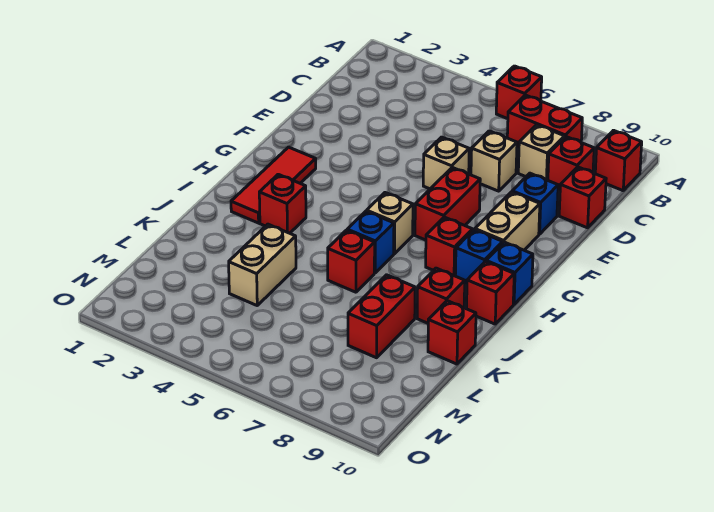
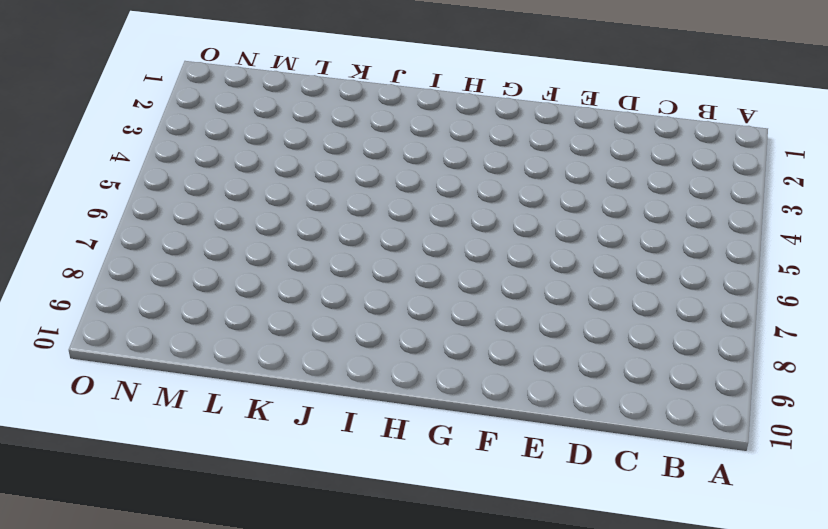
none -> red brick A6 level 1
none -> red brick B7:B8 level 1
none -> red brick B10 level 1

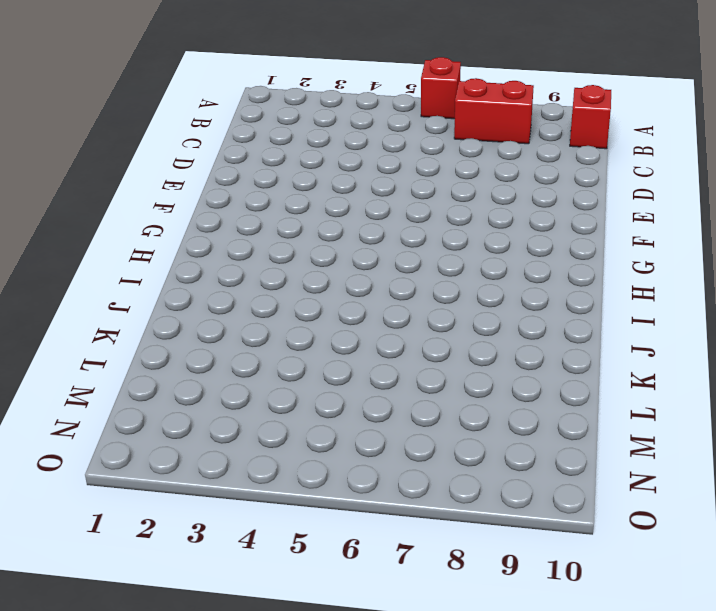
none -> tan brick C8 level 1
none -> red brick C9 level 1
none -> tan brick D7 level 1

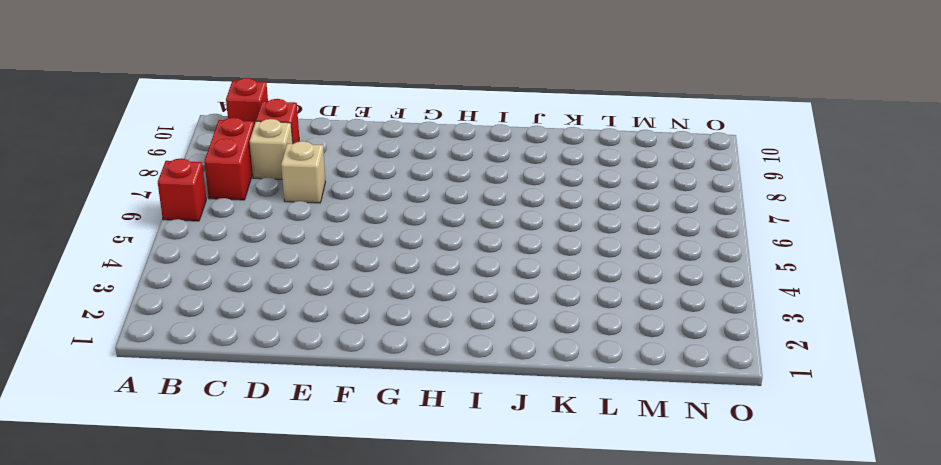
none -> red brick D10 level 1
none -> tan brick E6 level 1
none -> blue brick E9 level 1

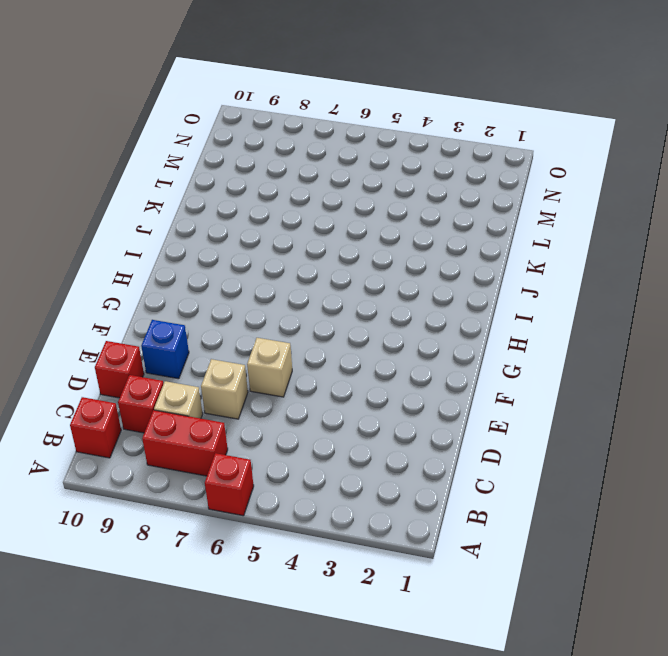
none -> red brick F7:G7 level 1
none -> tan brick F9:G9 level 1
none -> red tile G2:I2 level 1

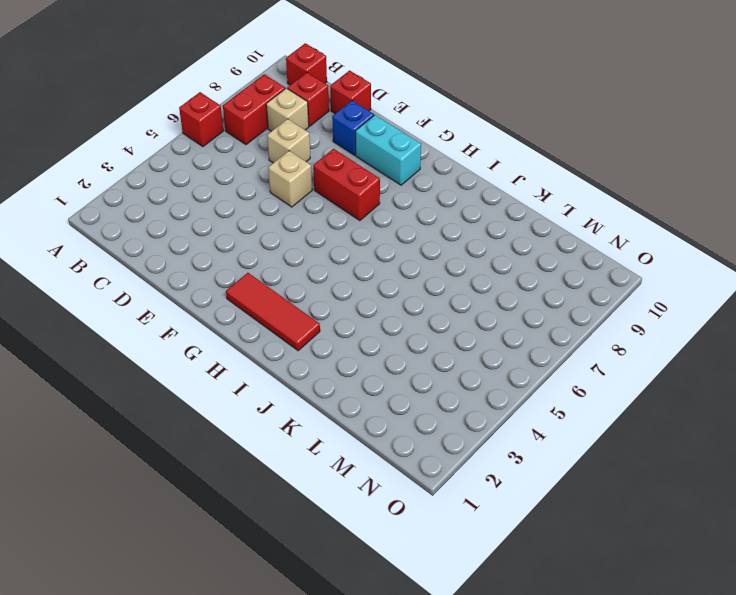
cyan brick F9:G9 level 1 -> tan brick F9:G9 level 1
none -> tan brick H6 level 1
none -> red brick H8 level 1
none -> blue brick H9 level 1

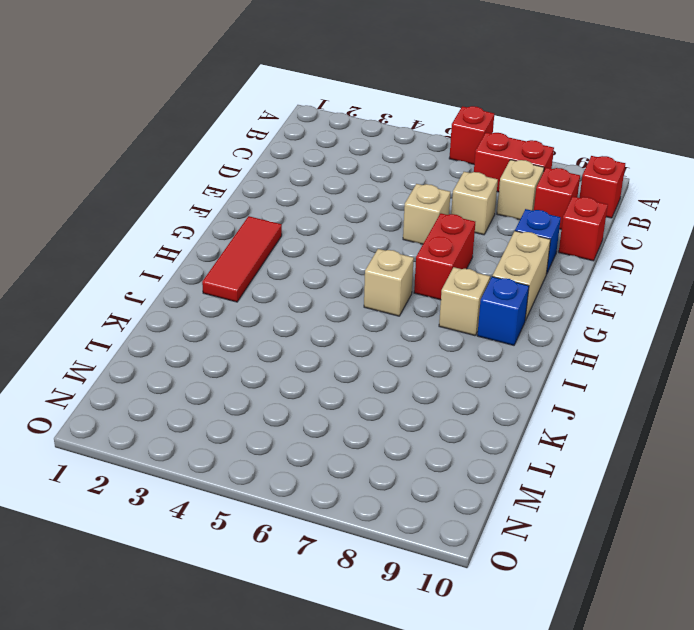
tan brick H8 level 1 -> red brick H8 level 1
none -> blue brick H10 level 1
none -> red brick I3 level 1
none -> blue brick I6 level 1

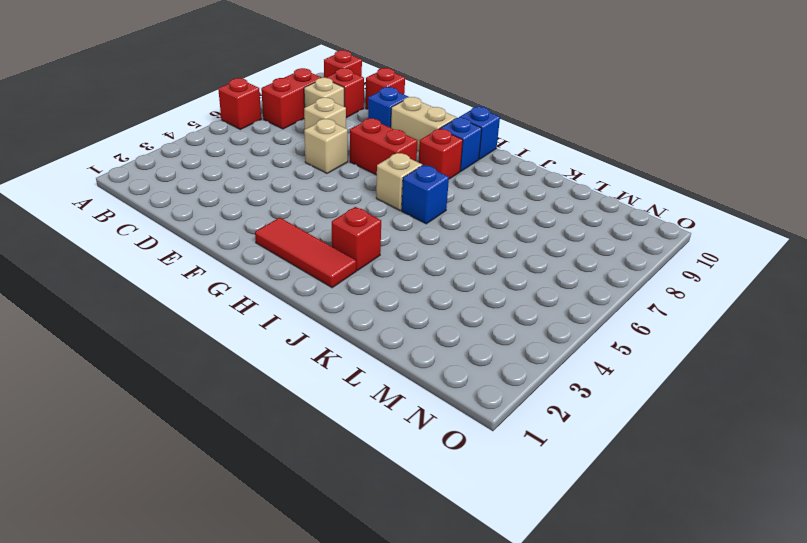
none -> red brick I10 level 1
none -> red brick J6 level 1
none -> red brick J9 level 1

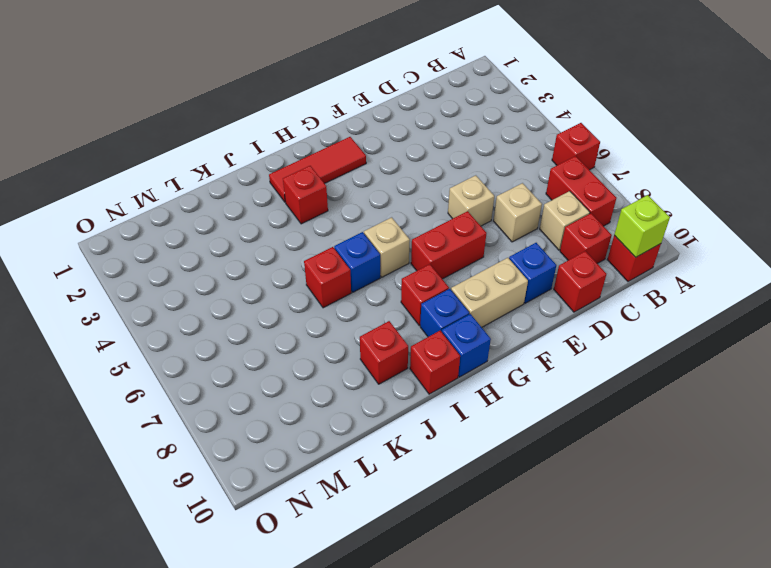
lime brick B10 level 2 -> none
none -> tan brick K4:L4 level 1
none -> red brick K8:L8 level 1
none -> red brick K10 level 1

